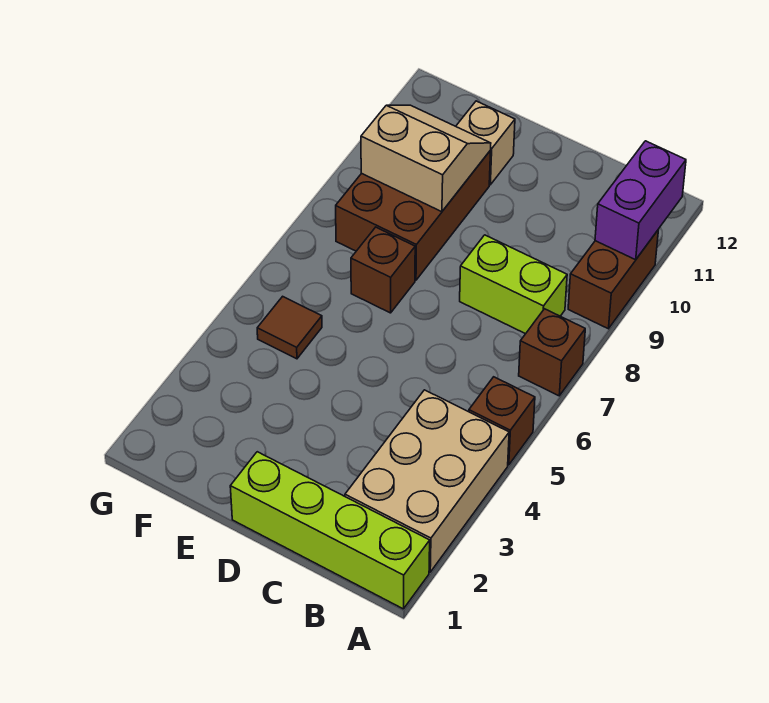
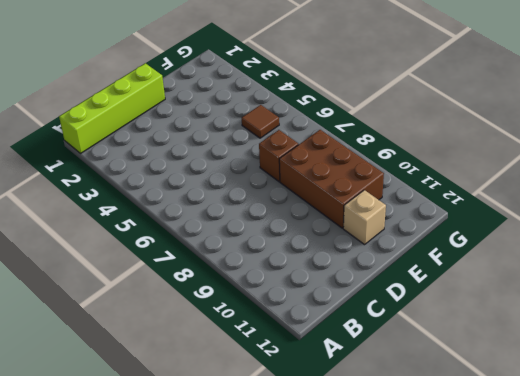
none -> tan brick A2:B4 level 1
none -> brown brick A5 level 1
none -> brown brick A7 level 1

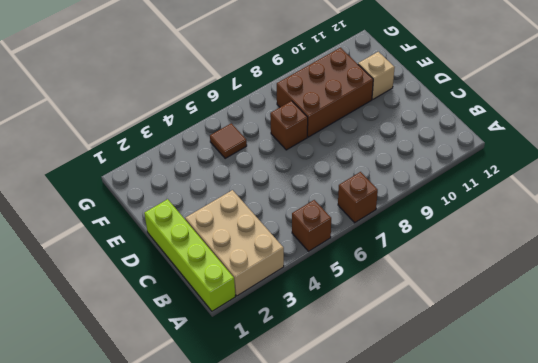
tan brick A2:C3 level 1 -> tan brick A2:B4 level 1
none -> brown brick A9:A10 level 1
none -> lime brick B8:C8 level 1
none -> purple brick A10:A11 level 2

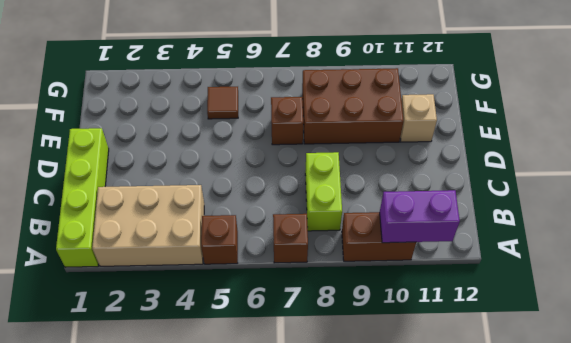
none -> tan slope E9:F10 level 2 top 9

